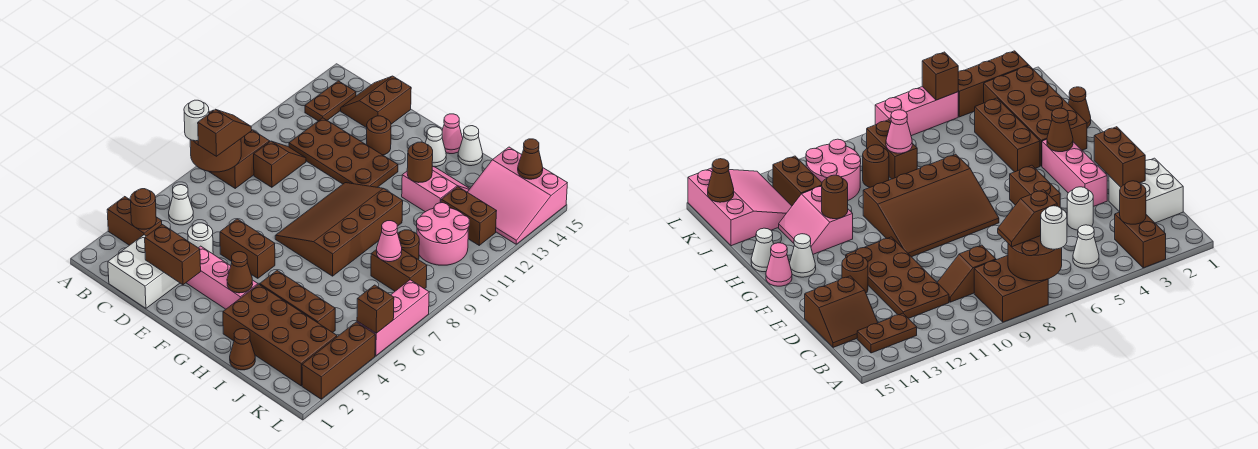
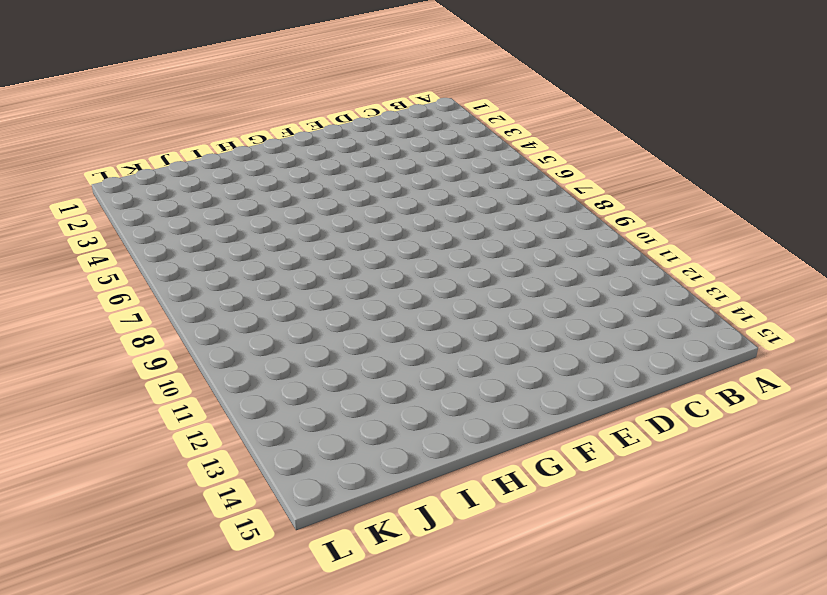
none -> brown brick A3:B3 level 1
none -> brown brick A8:B9 level 1
none -> white cone B5 level 1
none -> brown plate B13:B14 level 1

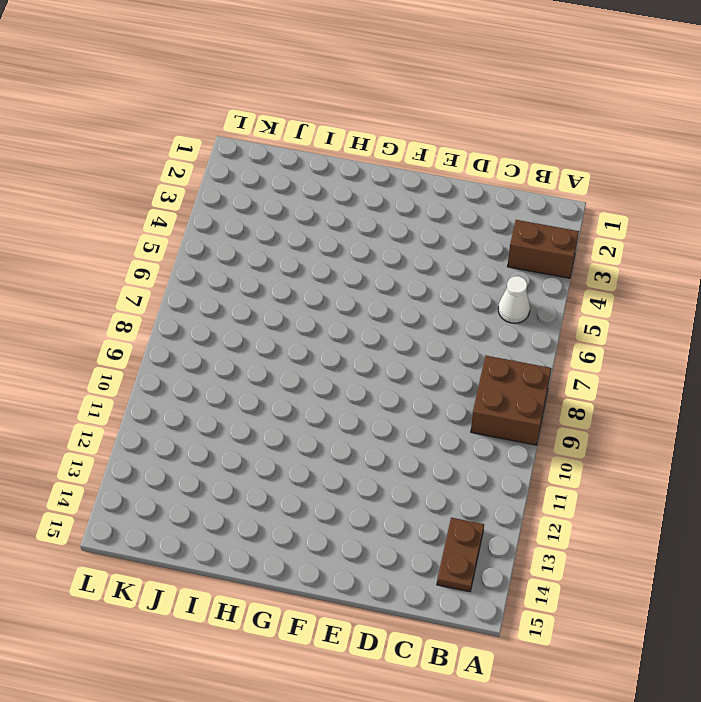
none -> white brick C1:D2 level 1
none -> brown slope C9:C10 level 1 top 9
none -> brown plate C11:F12 level 1
none -> brown slope C14:D15 level 1 top D

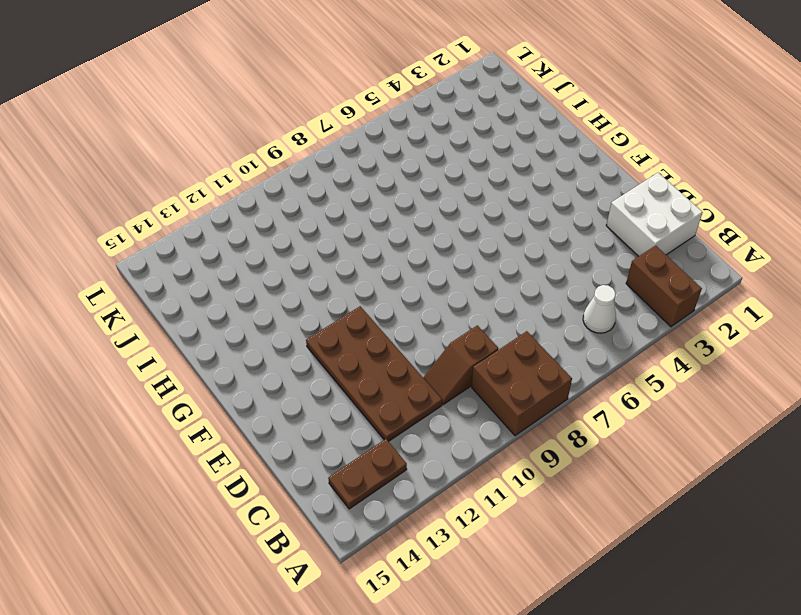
none -> brown slope C14:D15 level 1 top D
none -> white round brick D4 level 1
none -> pink brick E3:G3 level 1
none -> brown brick E5:F5 level 1

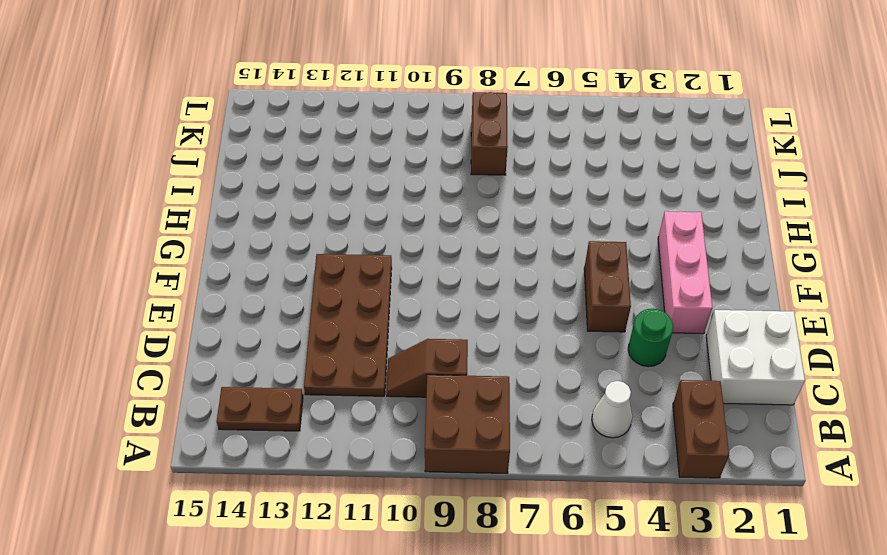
green round brick D4 level 1 -> white round brick D4 level 1
none -> brown slope C14:D15 level 1 top D
none -> brown round brick E13 level 1
none -> brown slope F7:H10 level 1 top H
none -> white cone G14 level 1

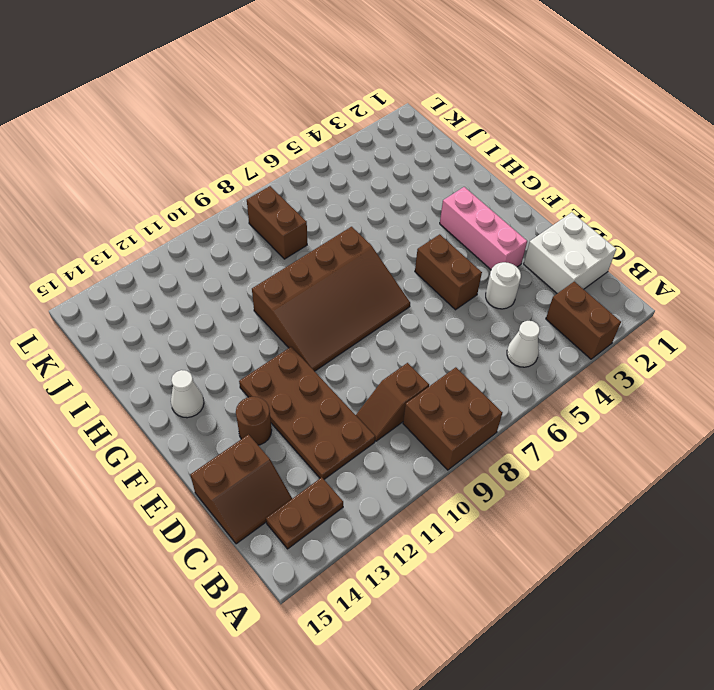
none -> pink cone G15 level 1
none -> brown brick H2:K3 level 1
none -> brown brick H4:J4 level 1
none -> pink slope H12:I13 level 1 top 12

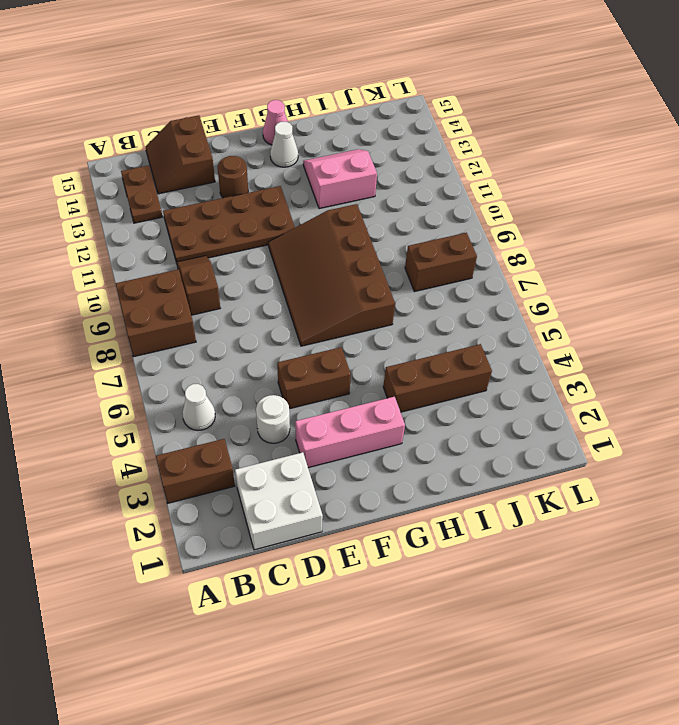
none -> brown brick H2:K3 level 1
none -> white cone H15 level 1
none -> brown cone I1 level 1
none -> brown round brick J9 level 1

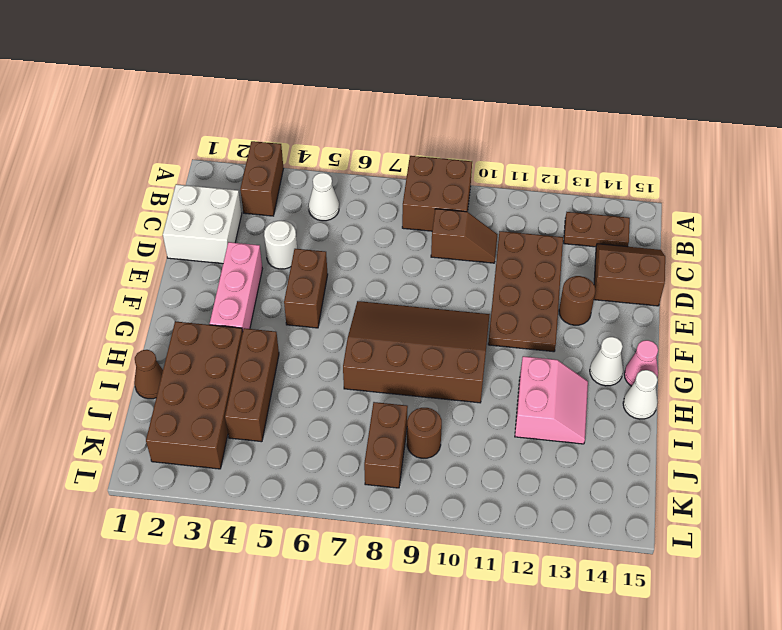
none -> pink round brick J10:K11 level 1
none -> brown brick J12:K12 level 1
none -> pink slope J13:L15 level 1 top 15
none -> brown brick L2:L4 level 1

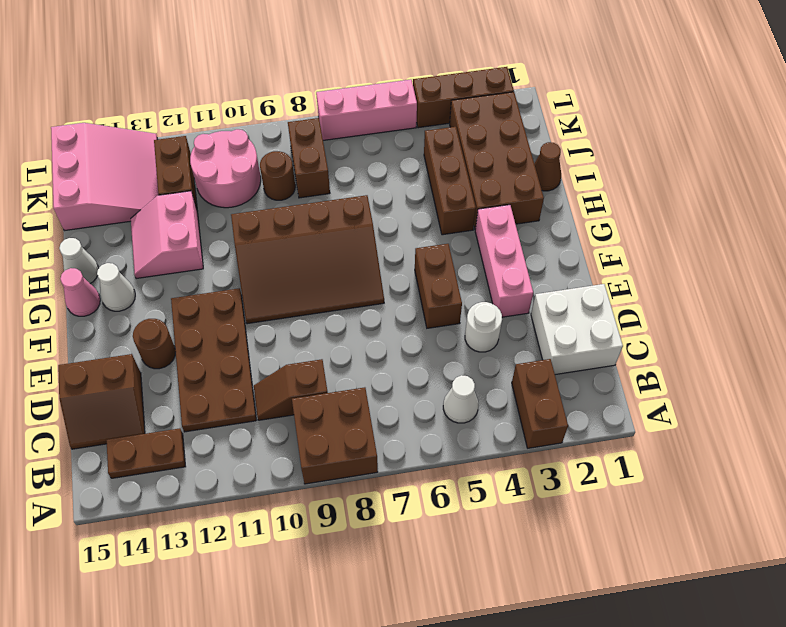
none -> brown round brick A7:B8 level 2
none -> brown round brick B3 level 2
none -> brown brick D2:E2 level 2
none -> brown cone G3 level 2

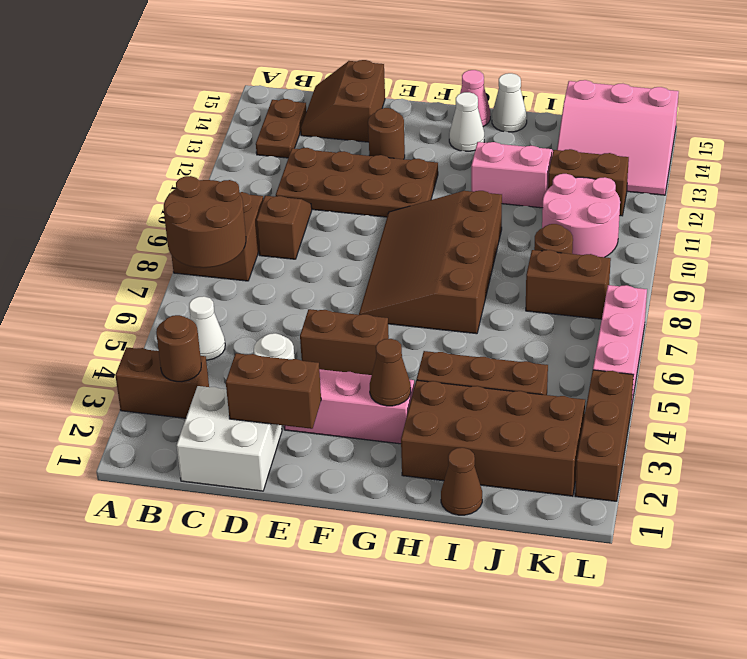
none -> brown round brick H12 level 2
none -> pink cone J8 level 2
none -> brown cone K15 level 2
none -> brown brick L5 level 2

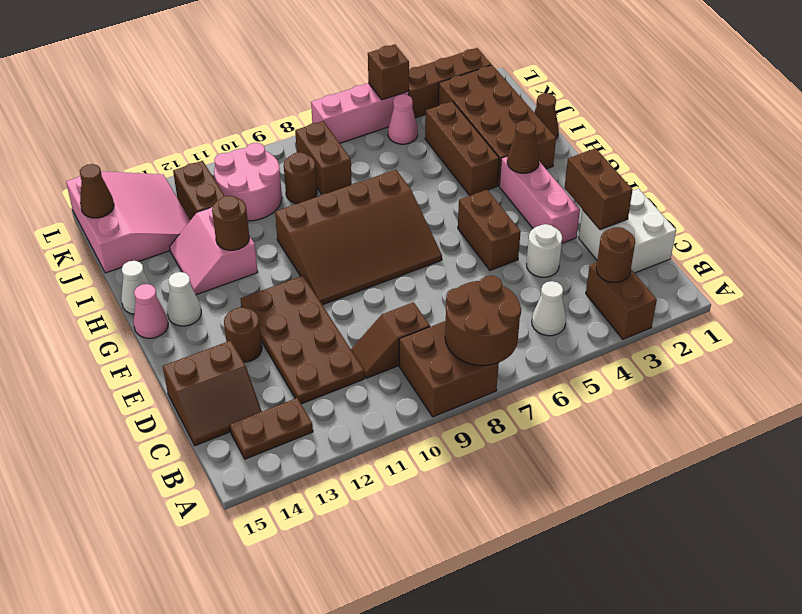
pink cone K5 level 1 -> pink cone J8 level 2
none -> white round brick A7 level 3
none -> brown slope B7:B8 level 3 top 7

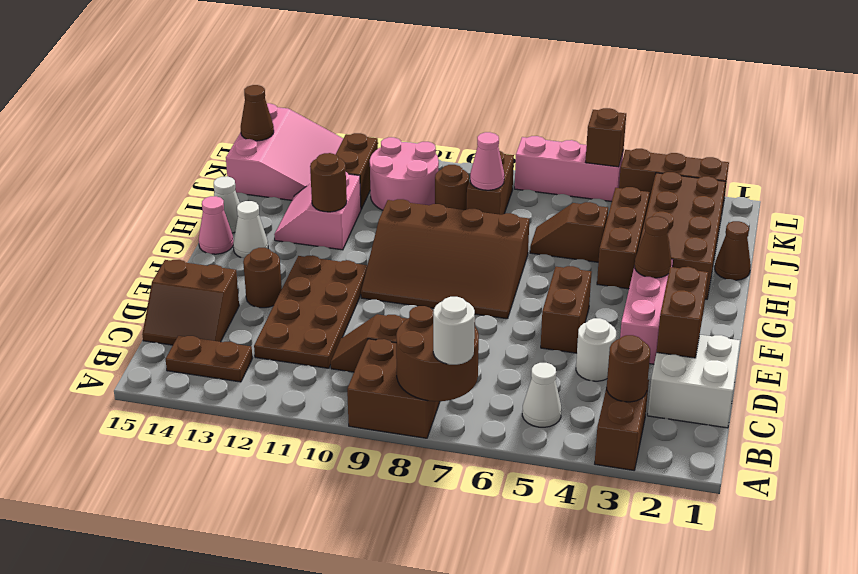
brown slope I5:I6 level 1 top 5 -> brown slope B7:B8 level 3 top 7

